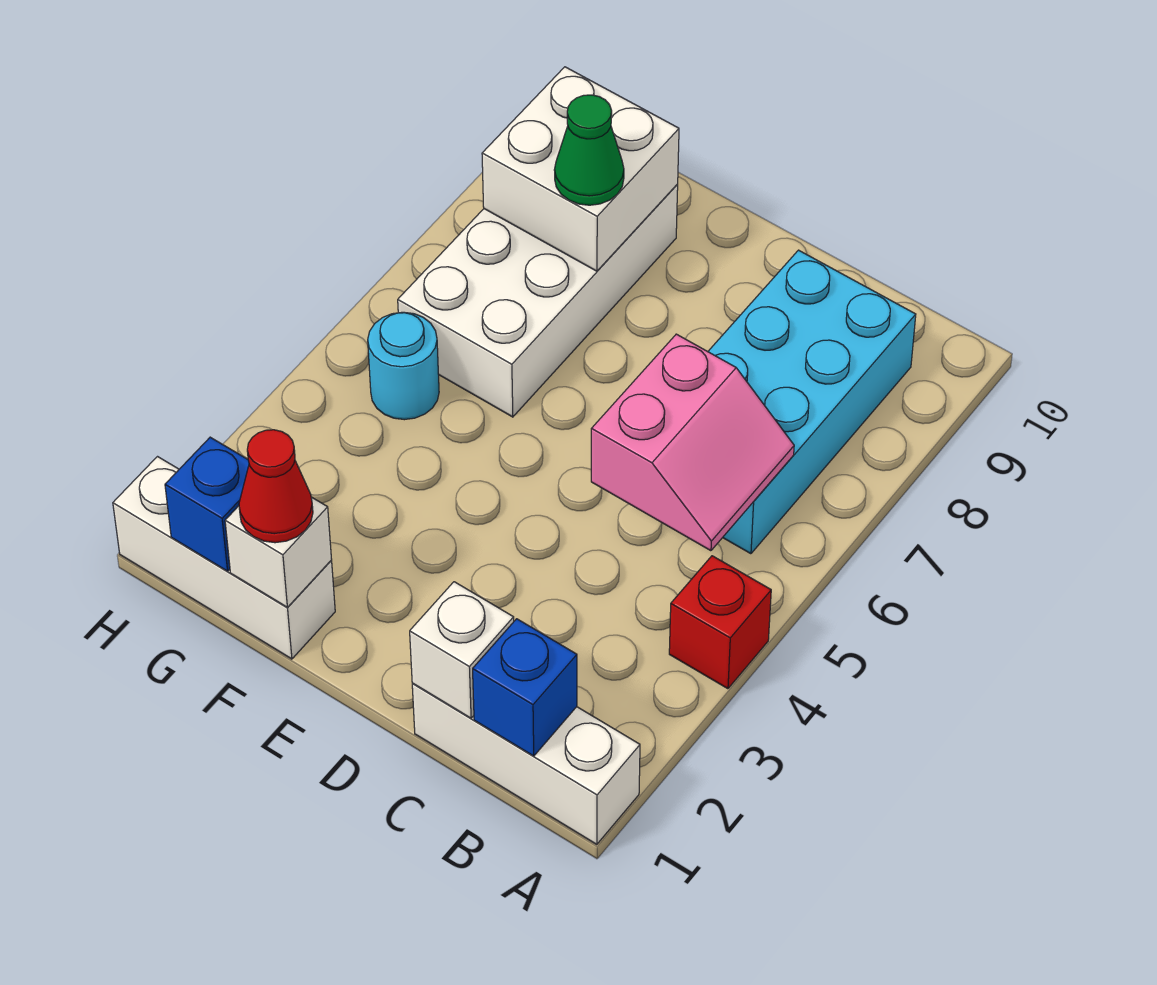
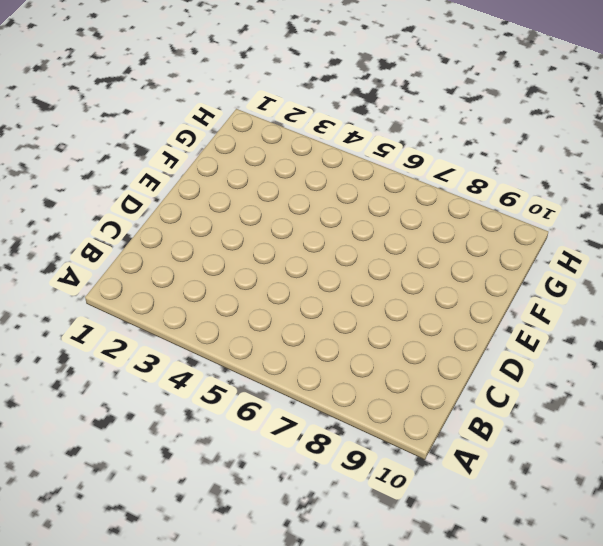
none -> white brick A1:C1 level 1
none -> red brick A4 level 1
none -> cyan brick B6:C9 level 1

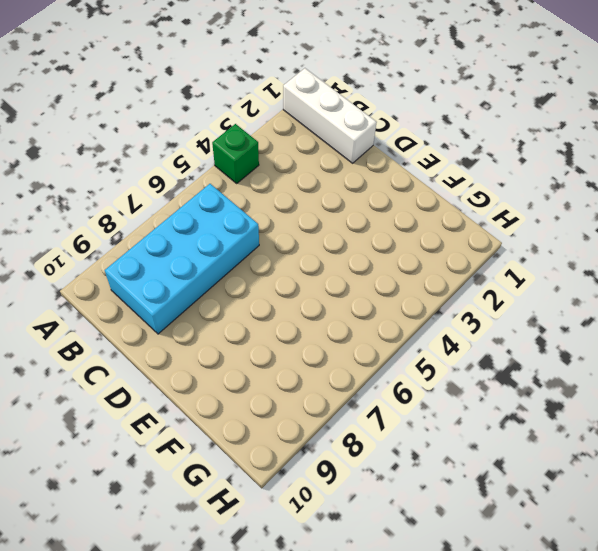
green brick A4 level 1 -> red brick A4 level 1
none -> white brick F1:H1 level 1
none -> white brick F6:G9 level 1
none -> cyan round brick G5 level 1

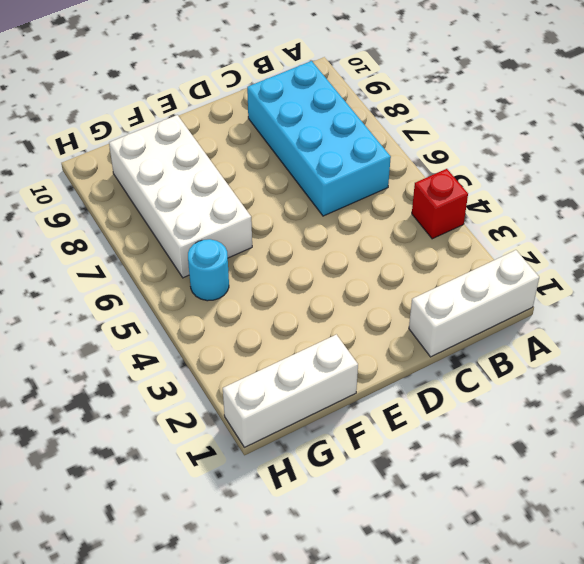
none -> blue brick B1 level 2
none -> pink slope B5:C6 level 2 top C
none -> white brick C1 level 2

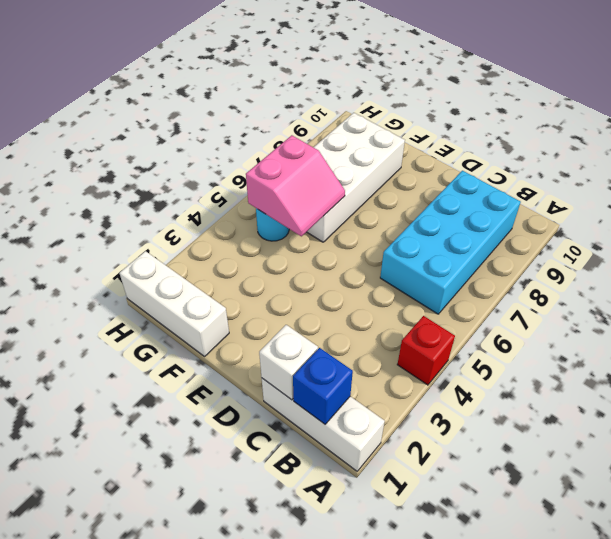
pink slope F5:G6 level 2 top G -> pink slope B5:C6 level 2 top C
none -> white brick F1 level 2
none -> white brick F8:G9 level 2
none -> blue brick G1 level 2

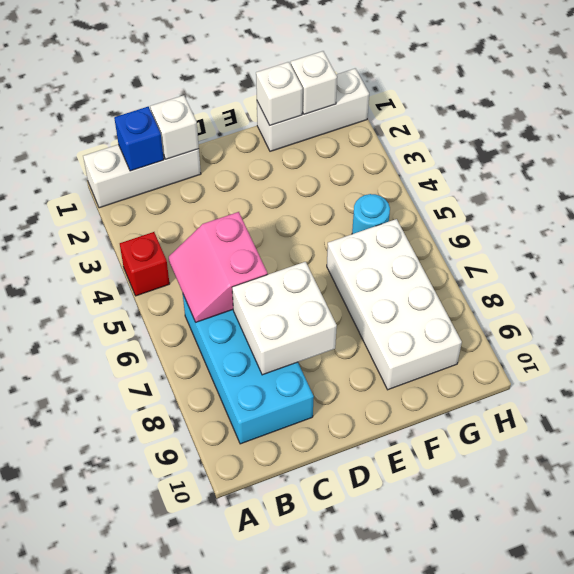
white brick C7:D8 level 2 -> white brick F8:G9 level 2
white brick G1 level 2 -> blue brick G1 level 2
none -> red cone F1 level 3
none -> green cone F8 level 3

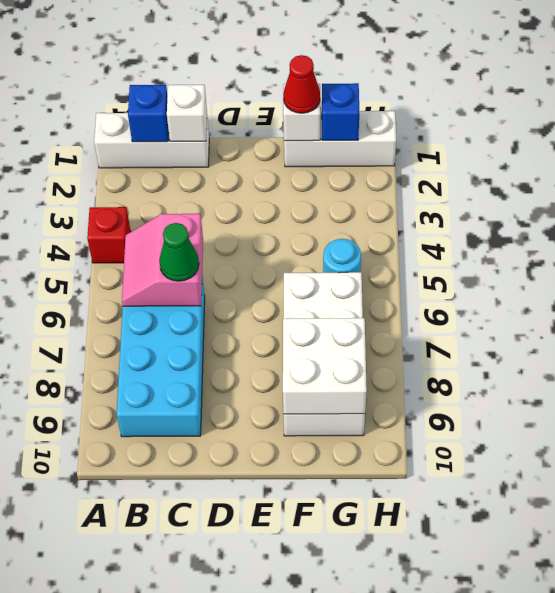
green cone C6 level 3 -> green cone F8 level 3

